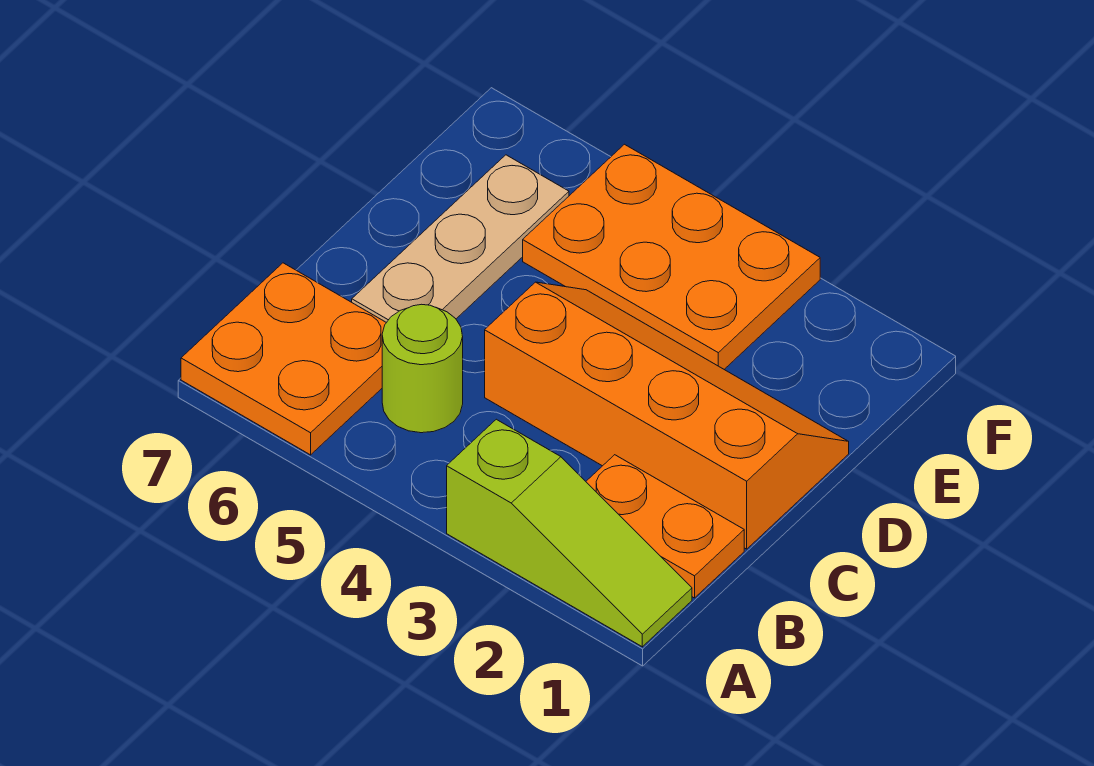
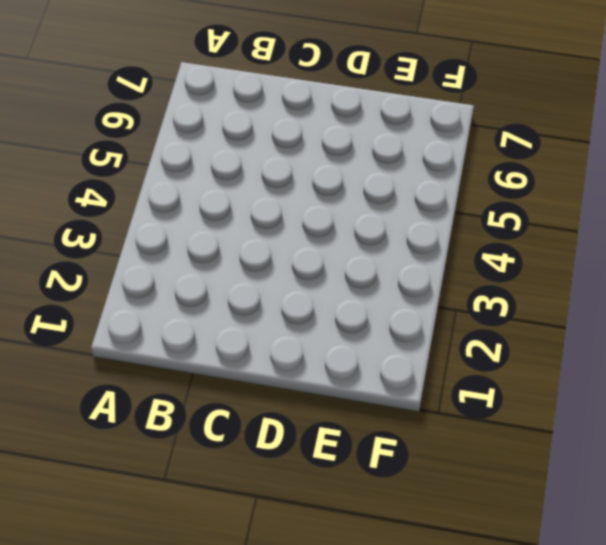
none -> lime slope A1:A3 level 1 top 3
none -> orange plate A6:B7 level 1

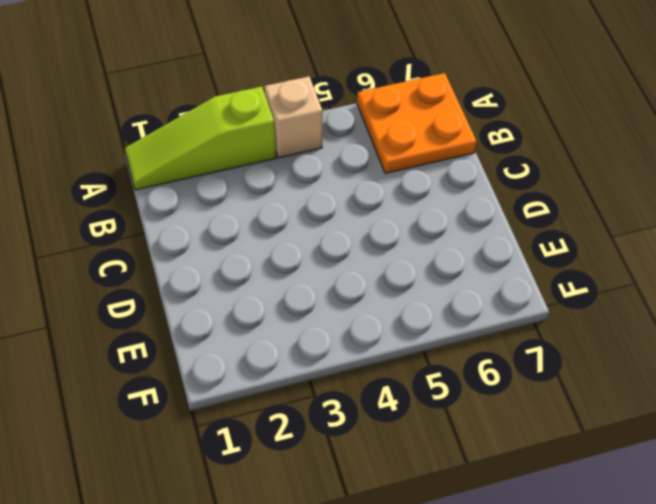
tan brick A4 level 1 -> none
none -> orange plate B1:B2 level 1
none -> lime round brick B5 level 1

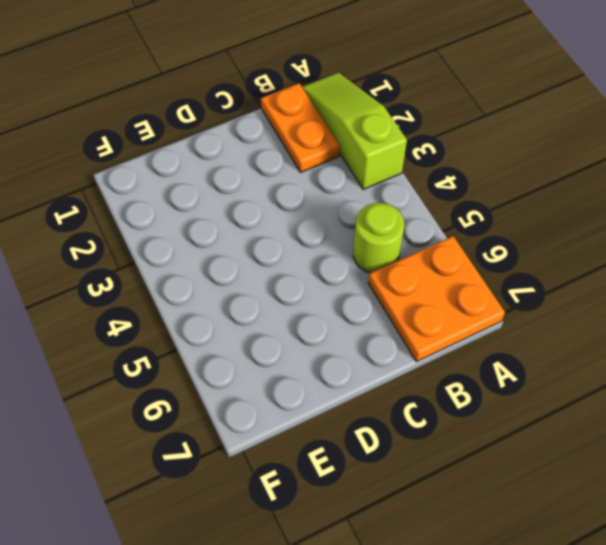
none -> orange slope C1:D4 level 1 top C
none -> tan plate C6:E6 level 1

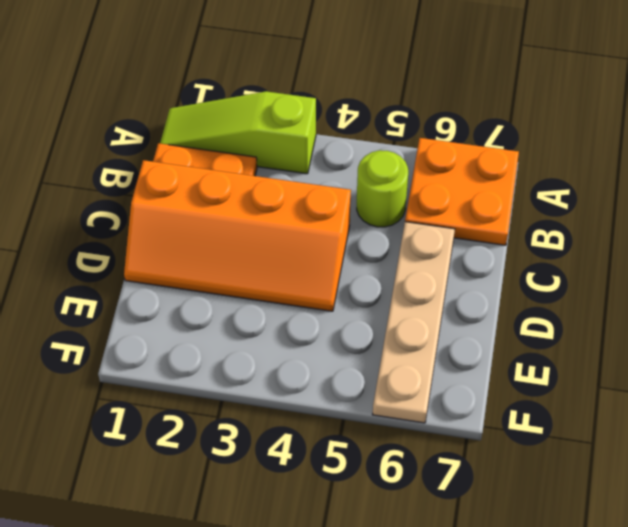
tan plate C6:F6 level 1 -> tan plate C6:E6 level 1
none -> orange plate E3:F5 level 1

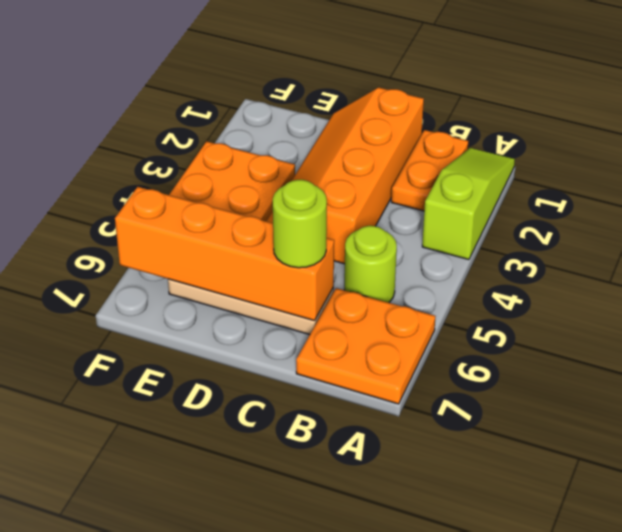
orange brick C6:F6 level 2 -> none
lime round brick C6 level 3 -> none

